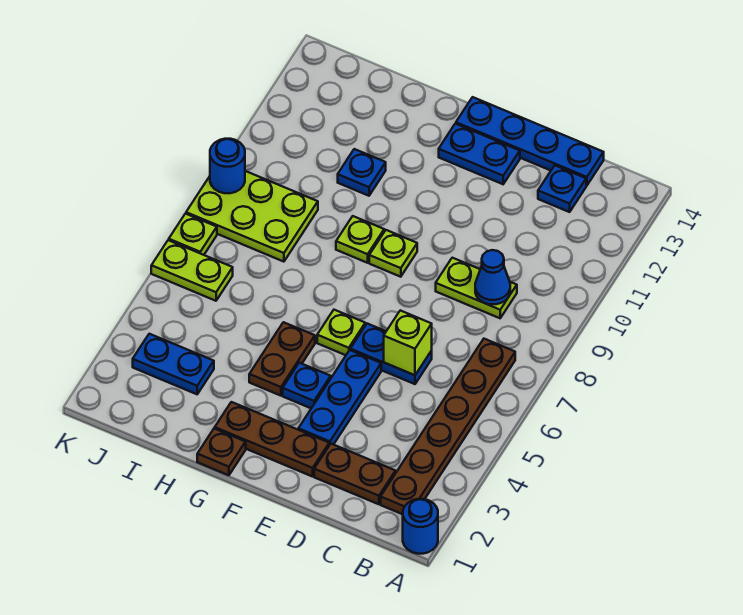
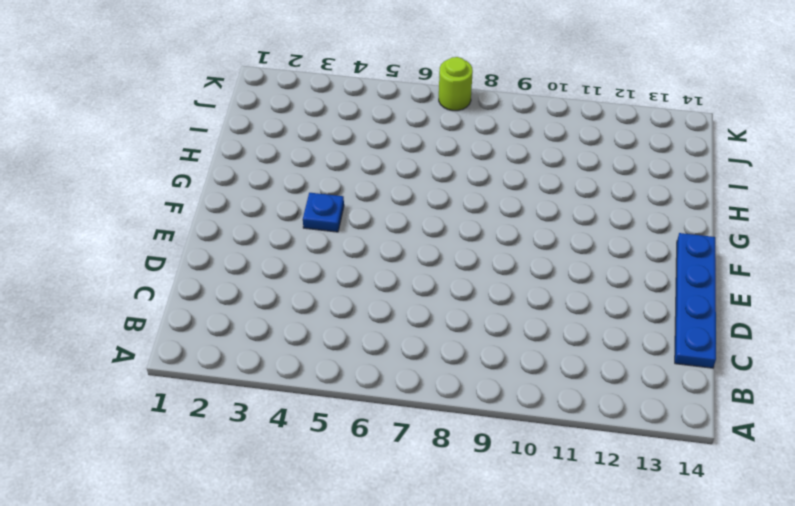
lime round brick K7 level 1 -> lime plate K7 level 1
none -> blue round brick A1 level 1
none -> brown plate B2:B7 level 1
none -> brown plate C2:D2 level 1

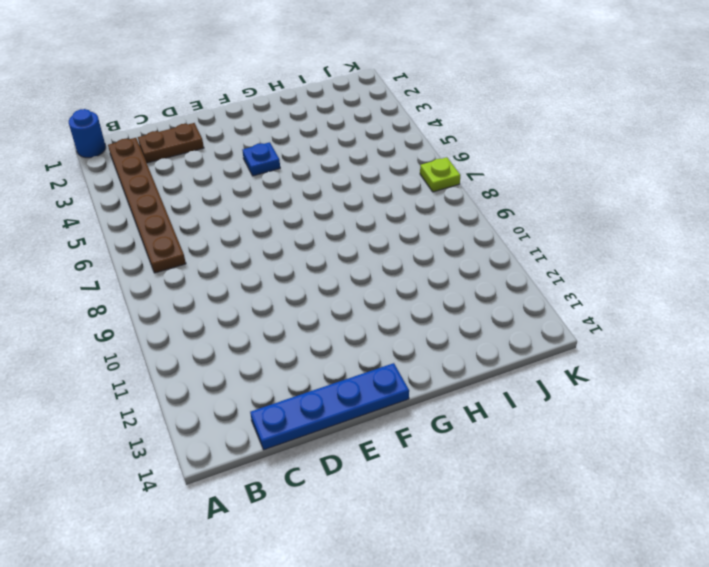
none -> lime plate C9:D9 level 1
none -> blue plate C13 level 1
none -> blue plate D6:E6 level 1

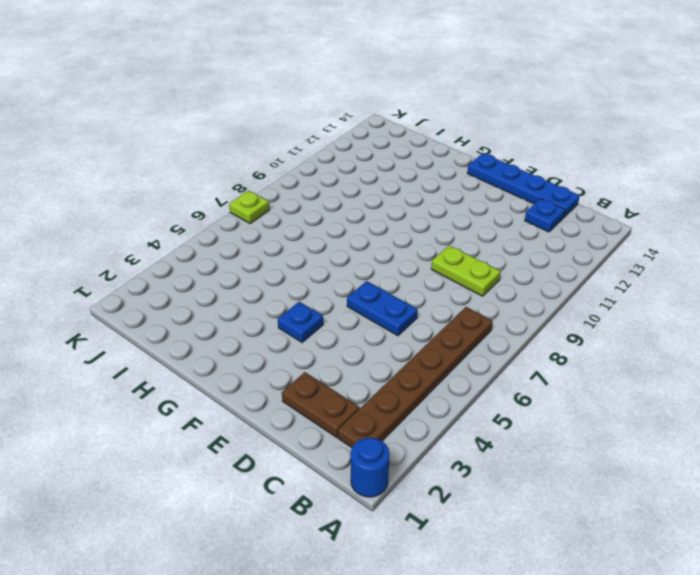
none -> brown plate E2:G2 level 1
none -> blue plate E3:E5 level 1
none -> blue plate E13:F13 level 1

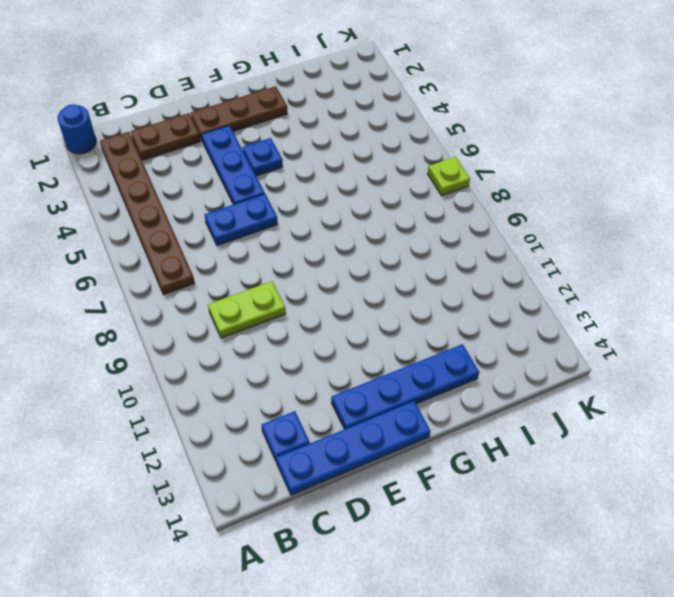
blue plate E13:H13 level 1 -> blue plate E13:F13 level 1
none -> lime plate F6 level 1
none -> lime plate F9 level 1
none -> brown plate G1 level 1

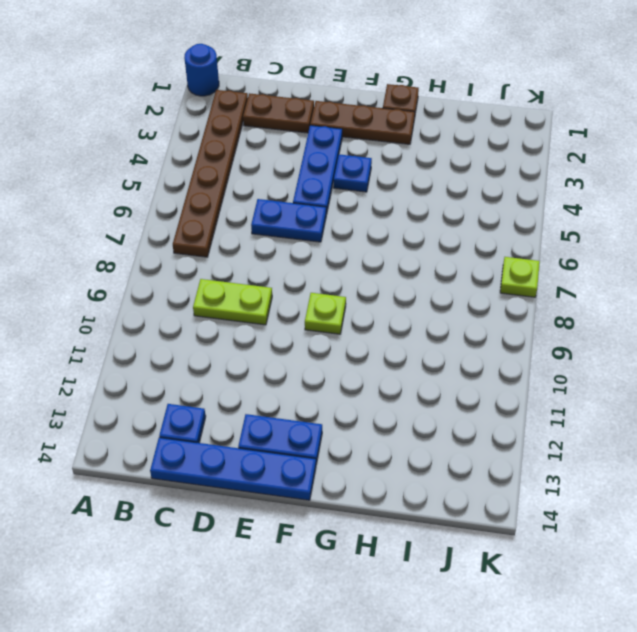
none -> lime plate F6 level 1
none -> brown plate G4:G5 level 1
none -> lime plate G9 level 1

